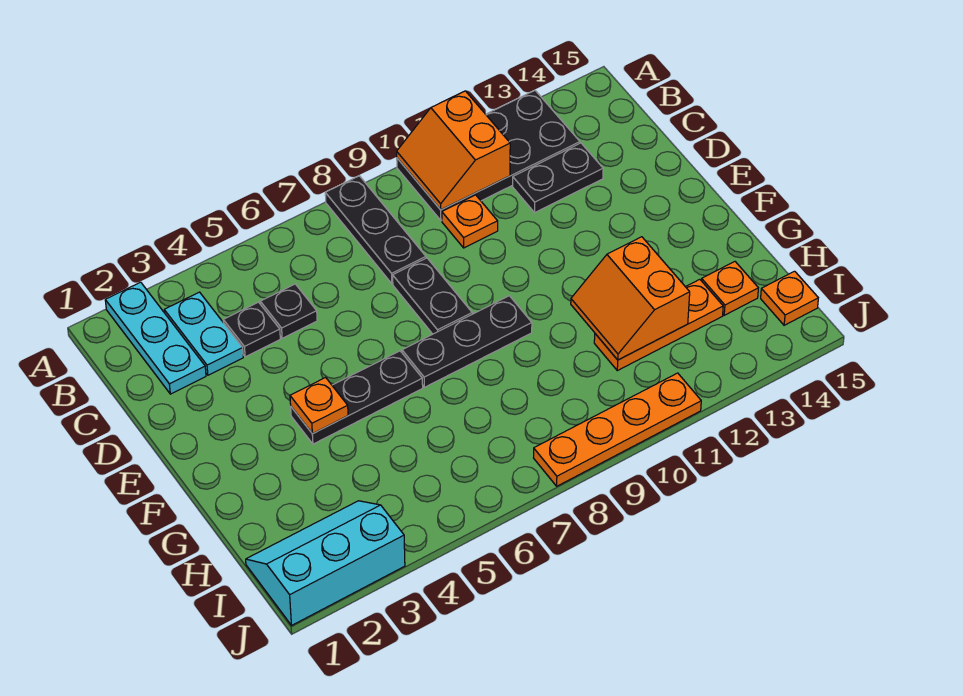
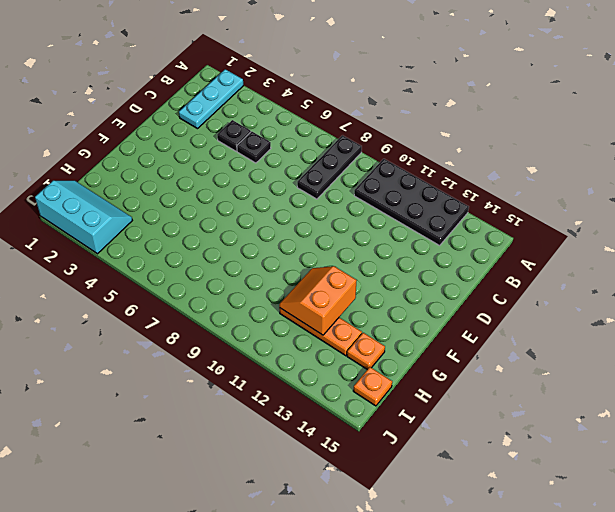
none -> cyan plate B3:C3 level 1
none -> orange plate C10 level 1
none -> black plate C12:C13 level 1

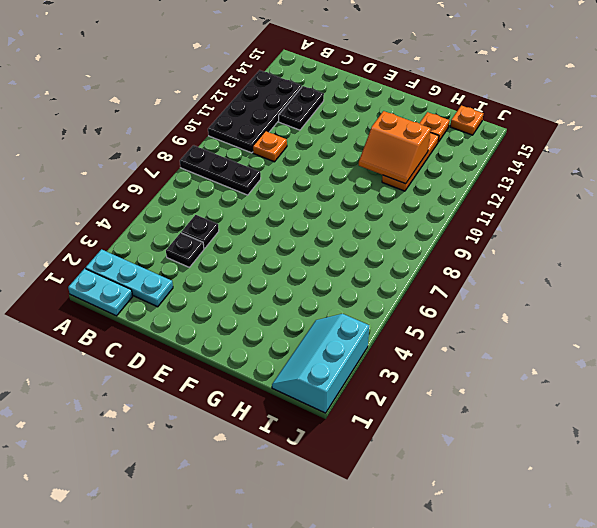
cyan plate A1:B1 level 1 -> cyan plate B3:C3 level 1
none -> black plate D8:E8 level 1
none -> black plate F4:F6 level 1
none -> black plate F7:F9 level 1

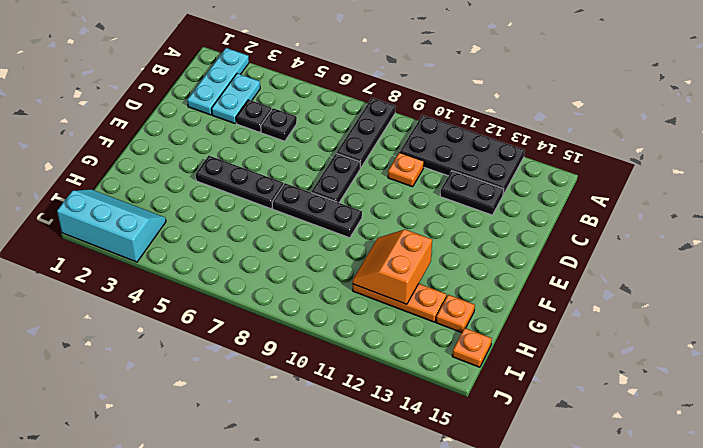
none -> orange plate J8:J11 level 1
none -> orange slope A10:B11 level 2 top 11
none -> orange plate F4 level 2

